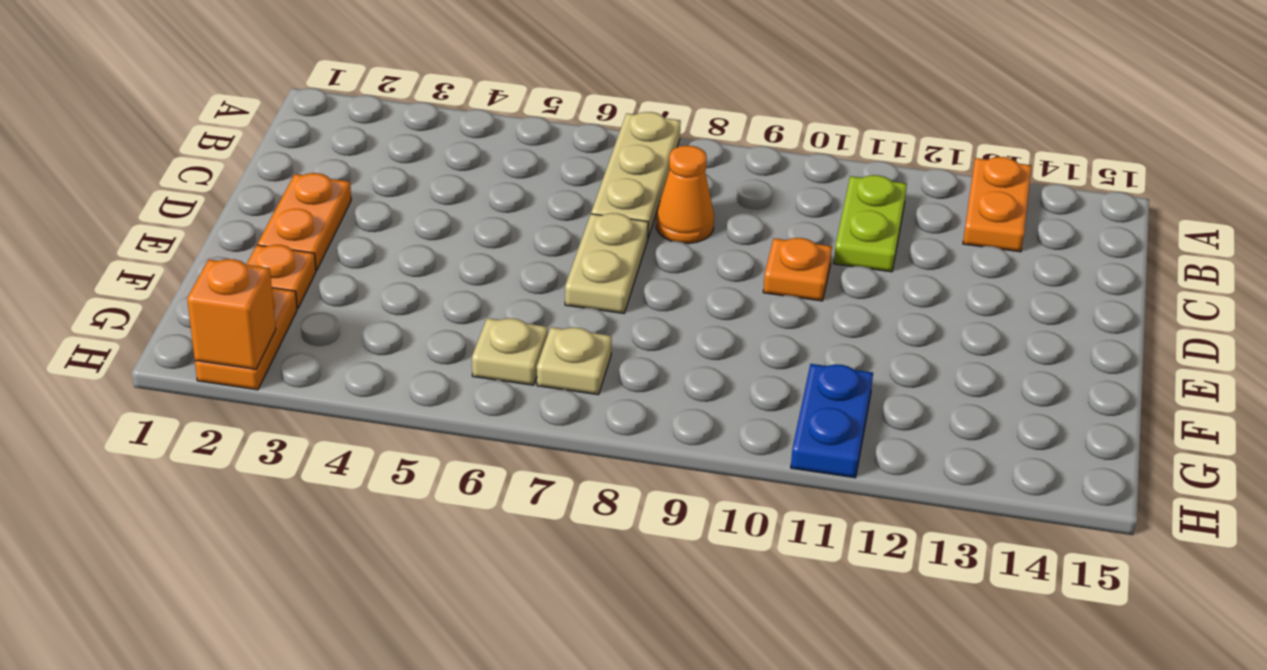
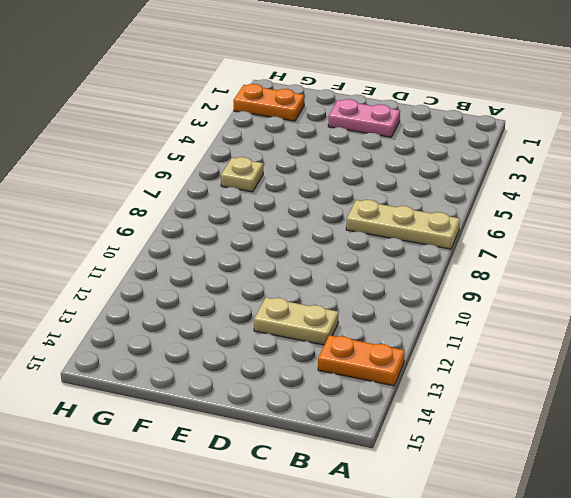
tan plate C12:D12 level 1 -> tan plate D7:E7 level 1
pink plate D2:E2 level 1 -> orange plate D2:E2 level 1
none -> lime plate B11:C11 level 1
none -> orange cone C8 level 1
none -> orange plate D10 level 1

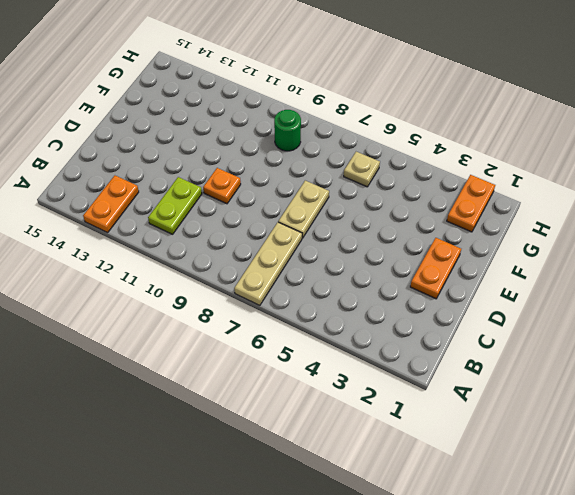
green round brick G9 level 1 -> none
none -> orange cone C8 level 1
none -> orange plate F2 level 1
none -> tan plate G7 level 1

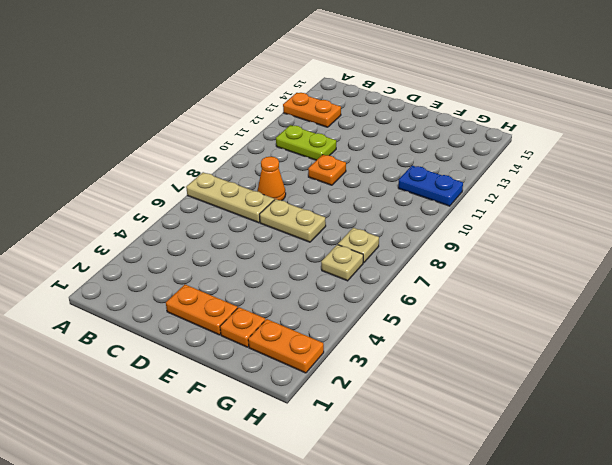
none -> orange brick H2 level 2

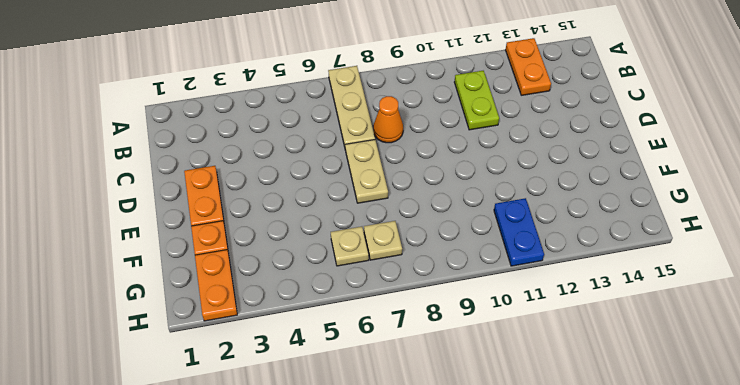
none -> orange plate D10 level 1
none -> orange brick H2 level 2

